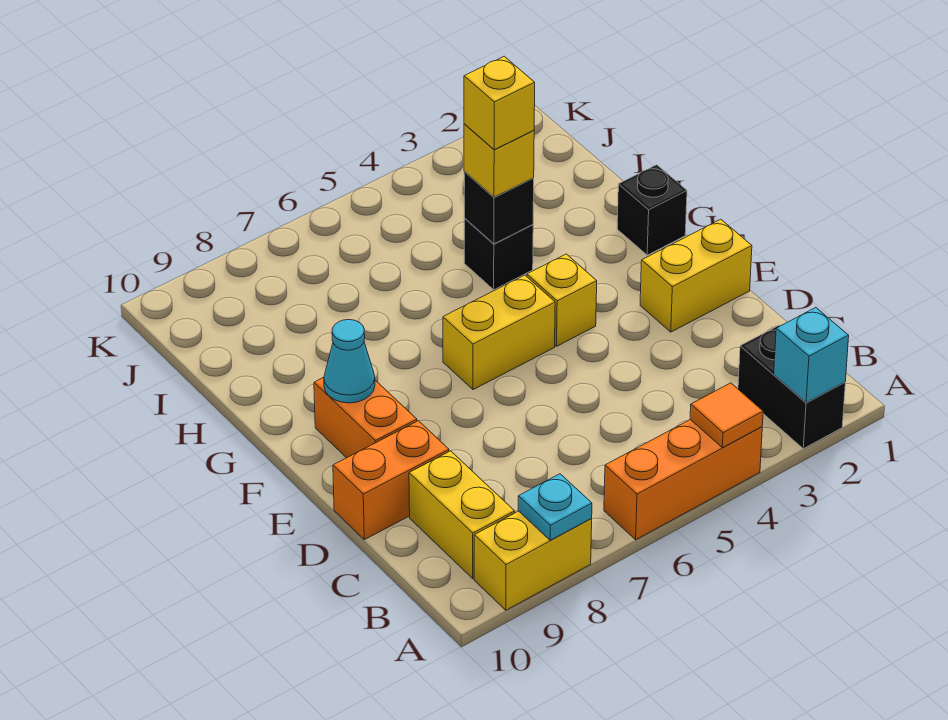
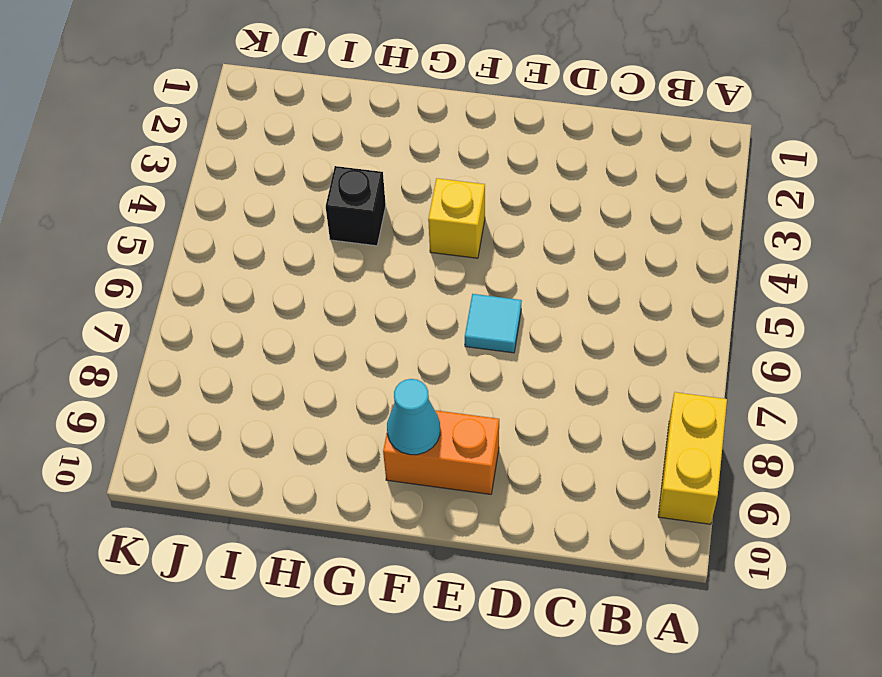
cyan tile E6 level 1 -> none
none -> black brick A2:B2 level 1
none -> orange brick A4:A6 level 1
none -> yellow brick B9:C9 level 1

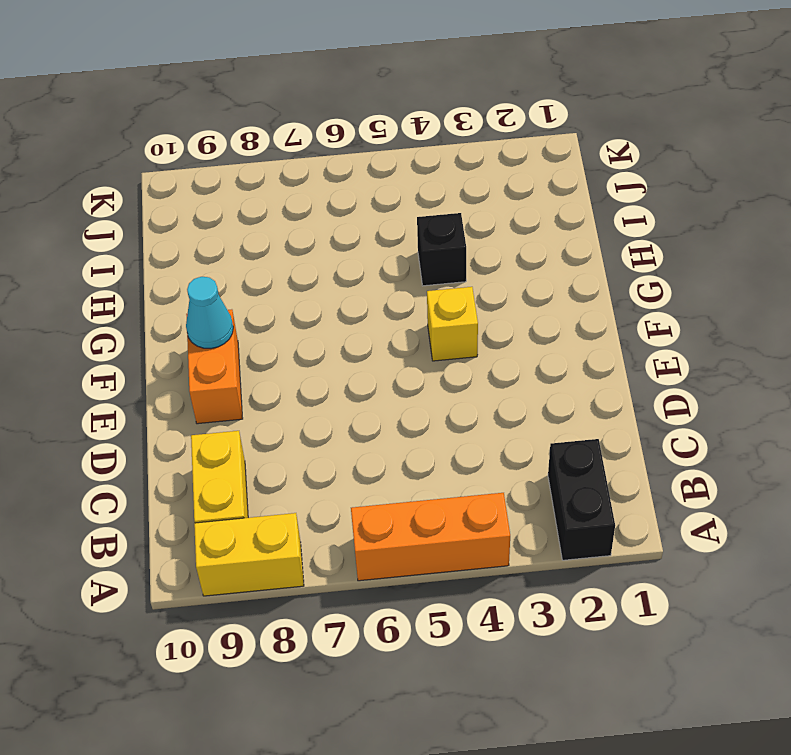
none -> orange brick D9:D10 level 1
none -> yellow brick E1:E2 level 1
none -> yellow brick F5:F6 level 1

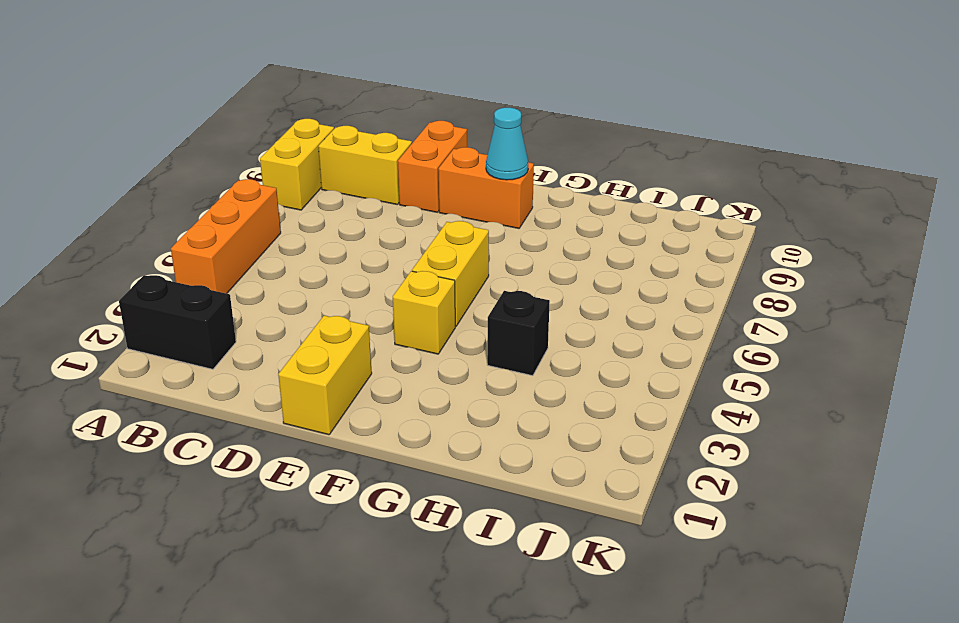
none -> black brick G1 level 1
none -> cyan brick A2 level 2
none -> orange tile A4 level 2

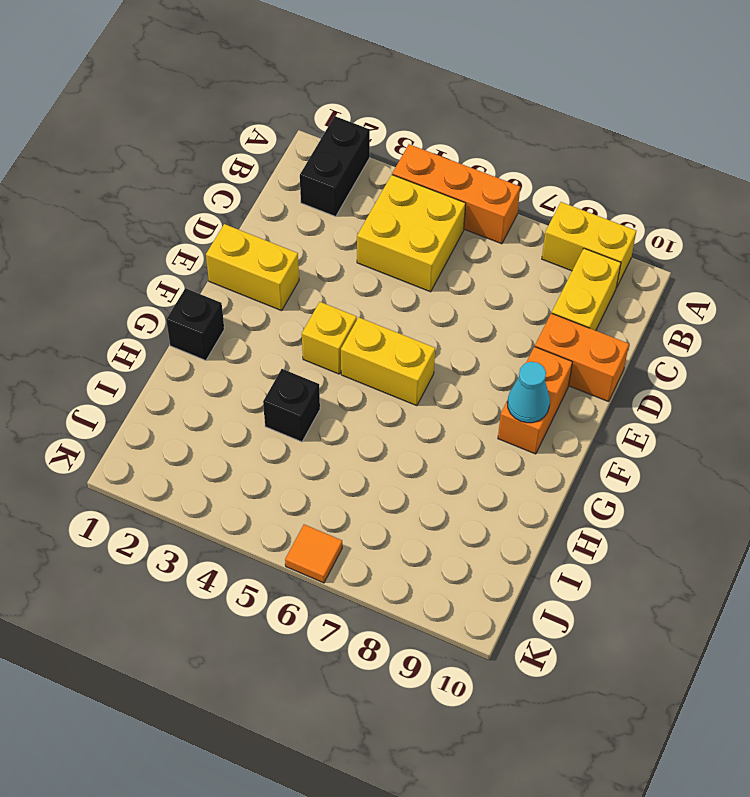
yellow brick B4:C5 level 1 -> none
orange tile K6 level 1 -> orange tile A4 level 2
none -> cyan brick A2 level 2
none -> cyan plate A8 level 2
none -> black brick H4 level 2

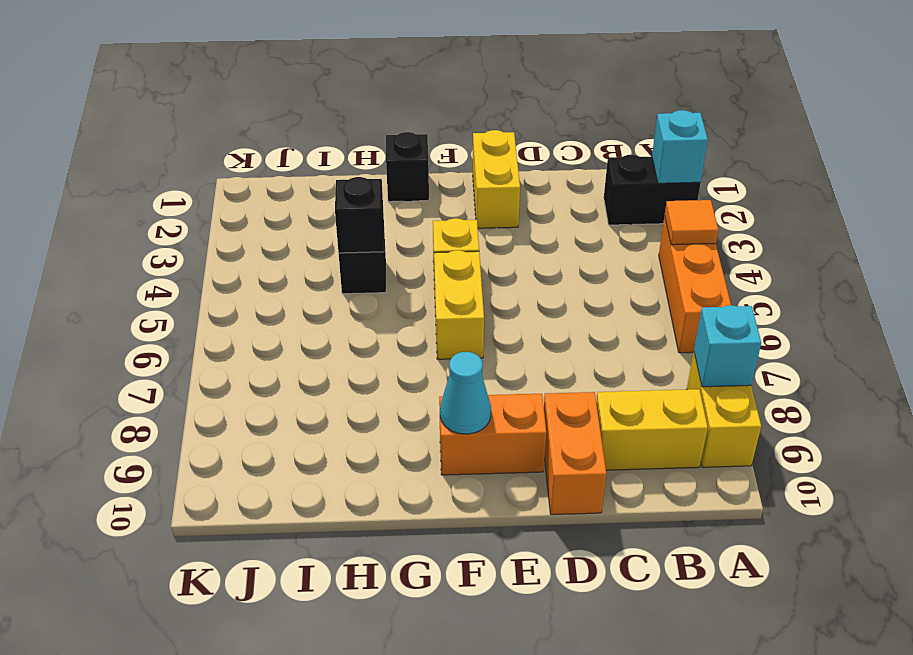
cyan brick A8 level 2 -> cyan plate A8 level 2
none -> yellow brick H4 level 3
none -> yellow brick H4 level 4

